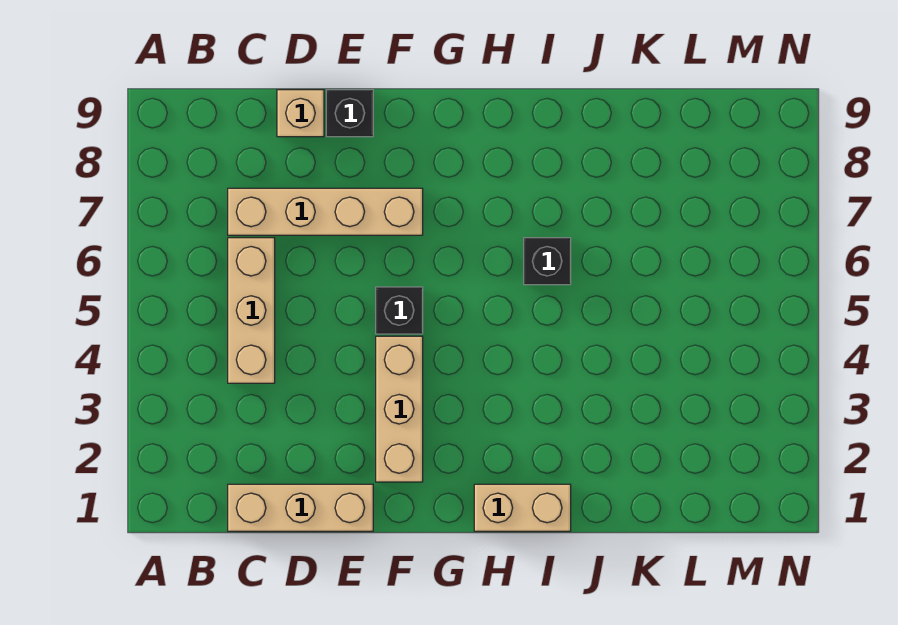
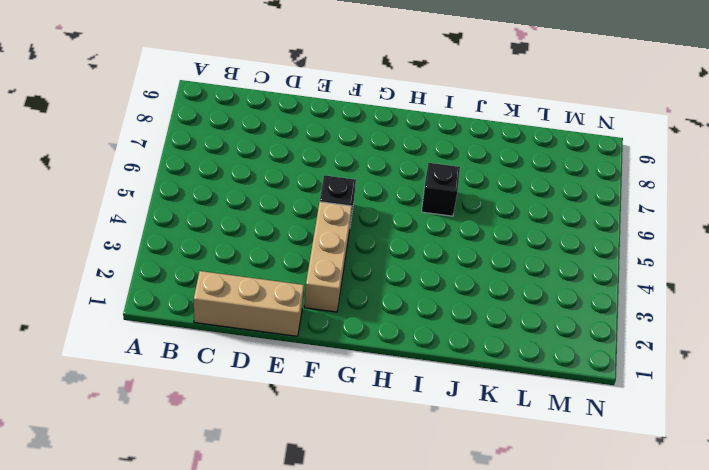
none -> tan brick C4:C6 level 1
none -> tan brick C7:F7 level 1

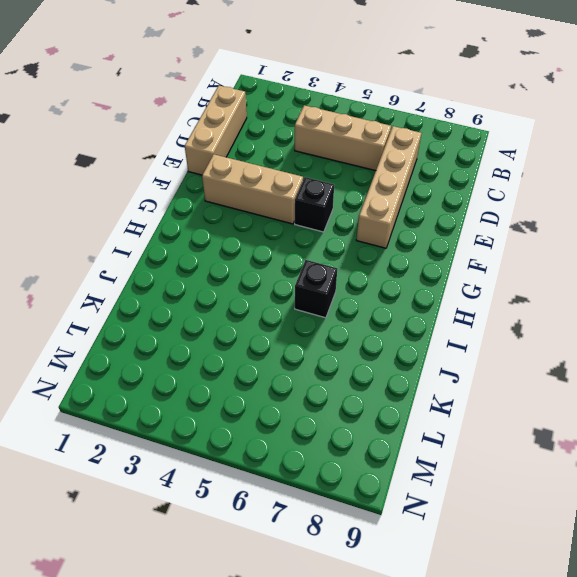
none -> tan brick D9 level 1
none -> black brick E9 level 1

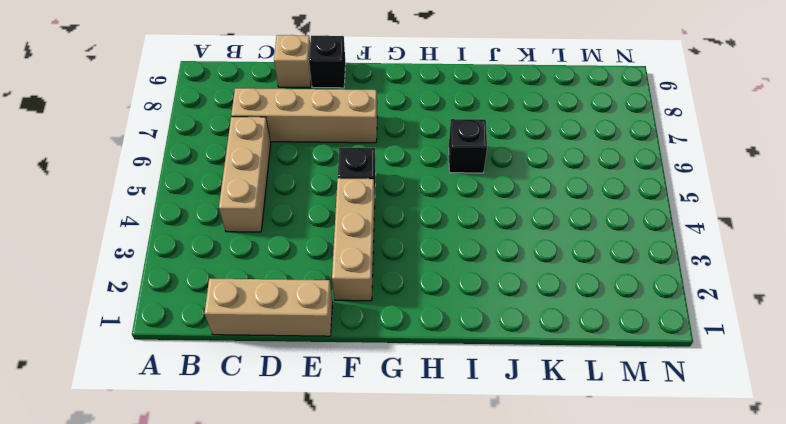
none -> tan brick H1:I1 level 1

